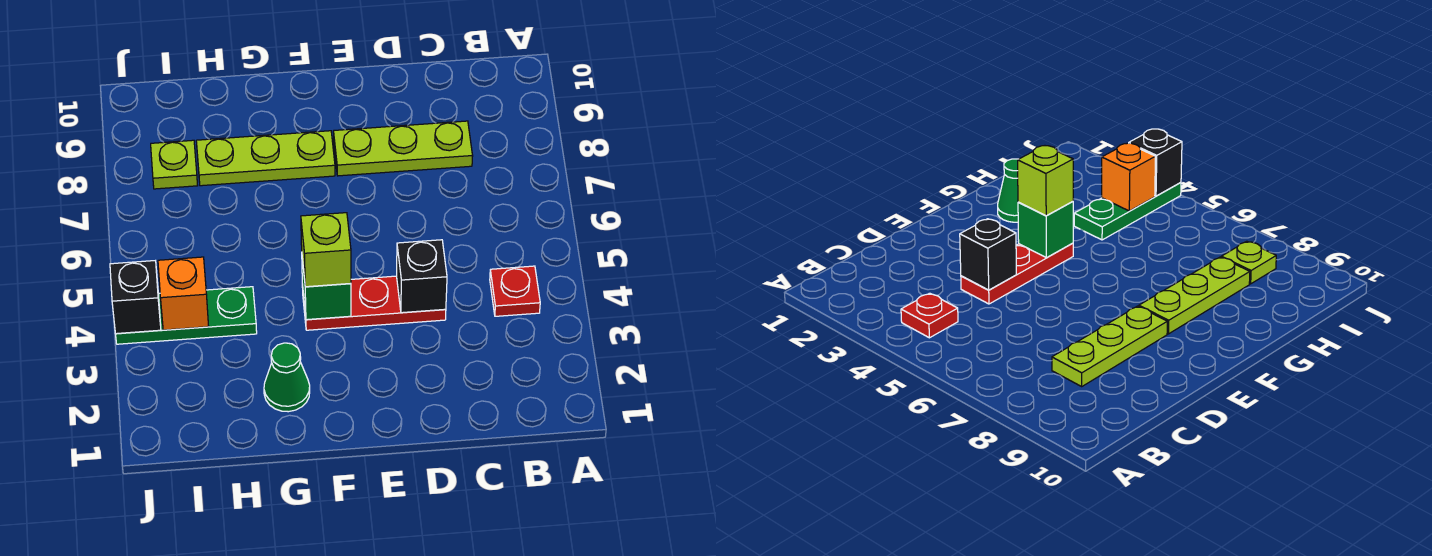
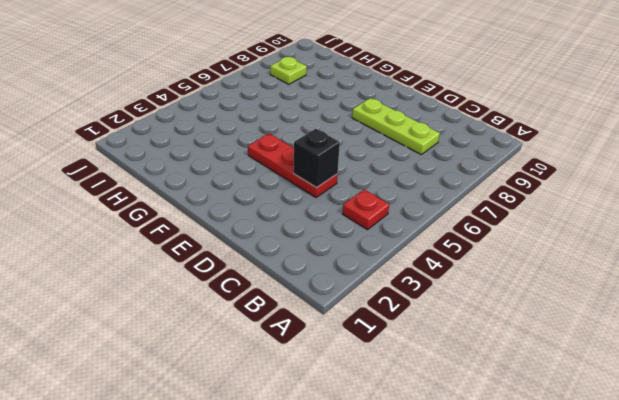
none -> lime plate F8:H8 level 1
none -> green cone G2 level 1
none -> green plate H4:J4 level 1

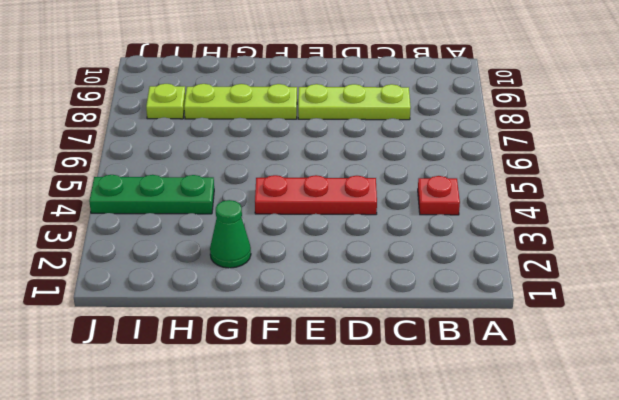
none -> black brick D4 level 2
none -> green brick F4 level 2
none -> orange brick I4 level 2

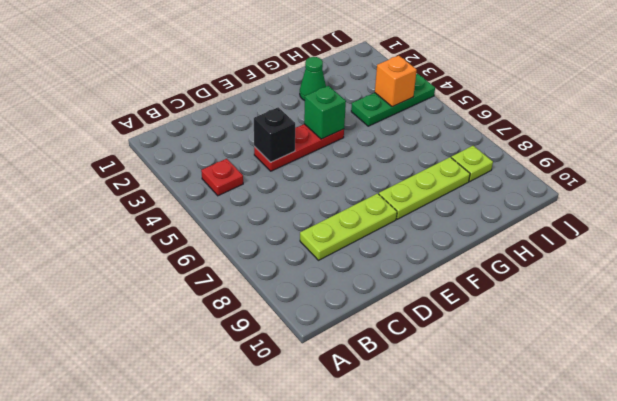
none -> black brick J4 level 2
none -> lime brick F4 level 3

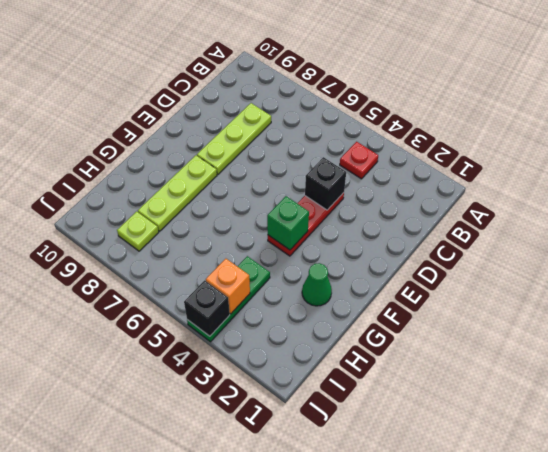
none -> lime brick F4 level 3

